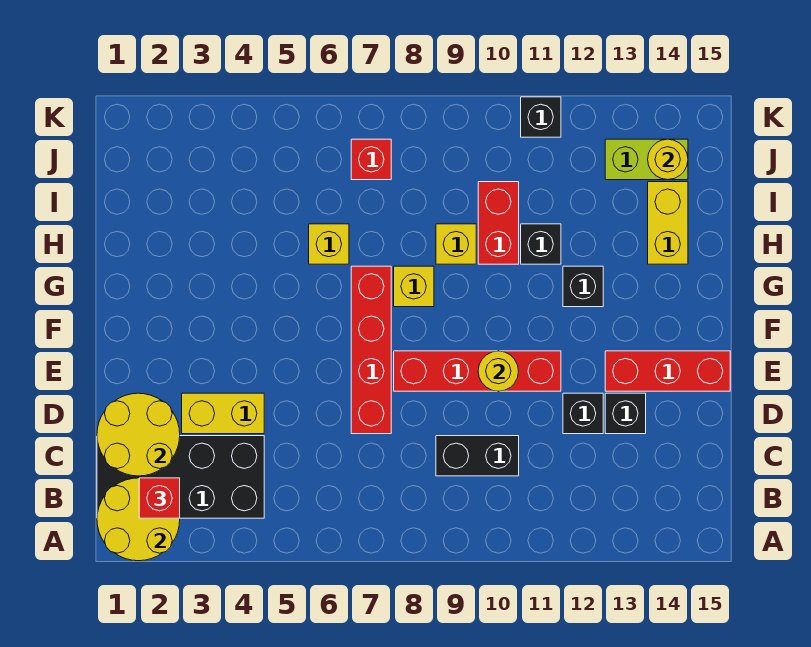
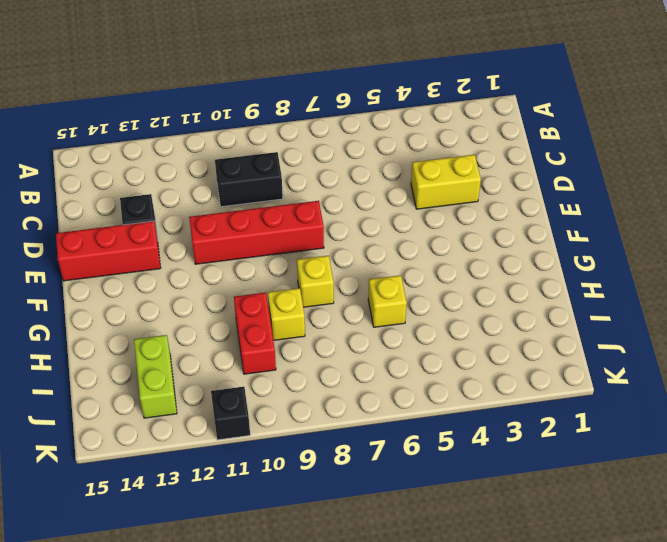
lime brick I13:J13 level 1 -> lime brick J13:J14 level 1
none -> black brick B1:C4 level 1
none -> red brick D7:G7 level 1
none -> black brick D12 level 1

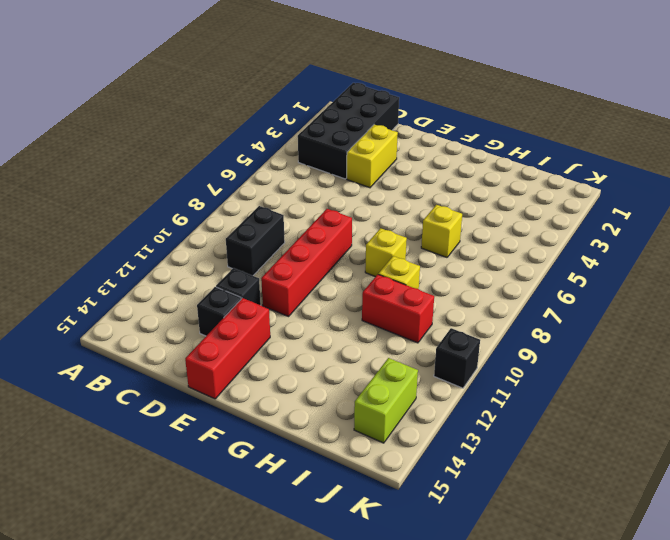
none -> red brick D7:G7 level 1
none -> black brick G12 level 1
none -> black brick H11 level 1

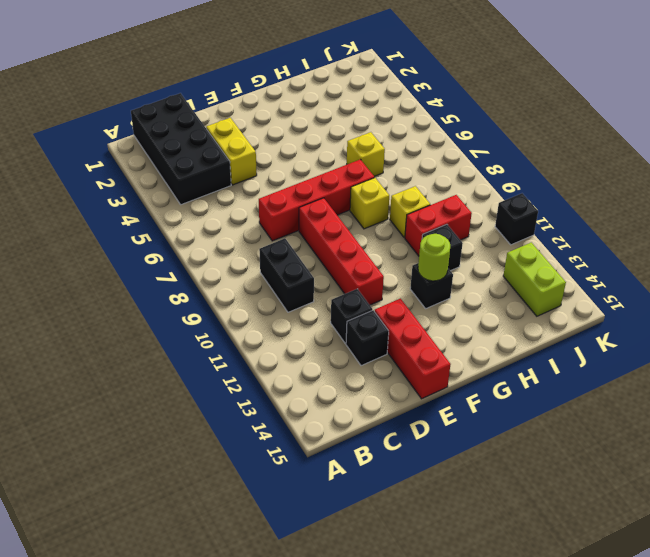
lime round brick G12 level 2 -> none
none -> yellow brick H14:I14 level 1
none -> red brick J7 level 1
none -> yellow round brick A1:B2 level 2

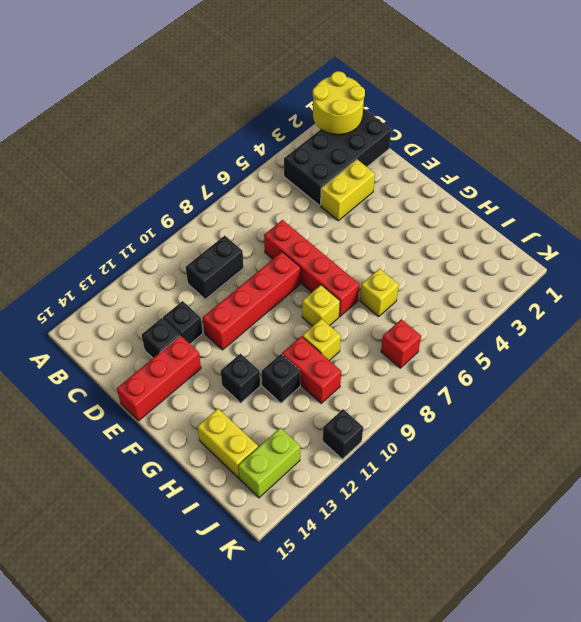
none -> yellow round brick C1:D2 level 2
none -> yellow round brick E10 level 2
none -> yellow round brick J14 level 2

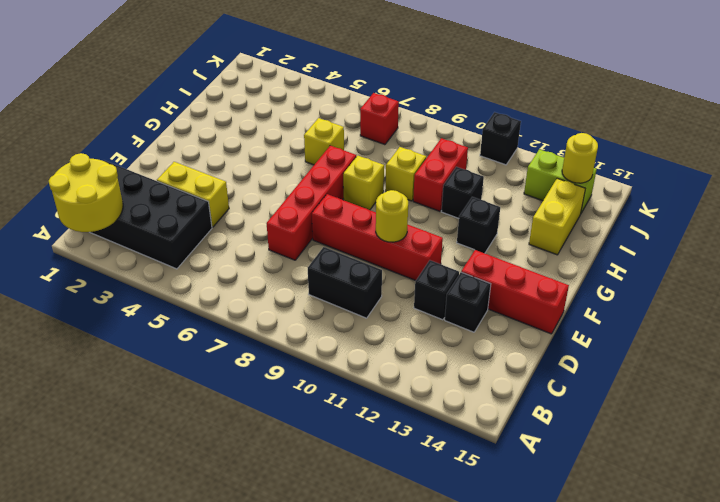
none -> yellow round brick C1:D2 level 2
none -> red brick B2 level 3

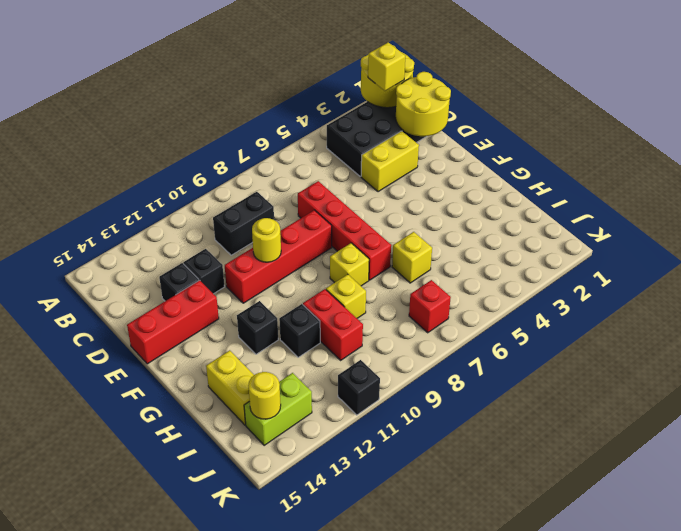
yellow brick B2 level 3 -> red brick B2 level 3

